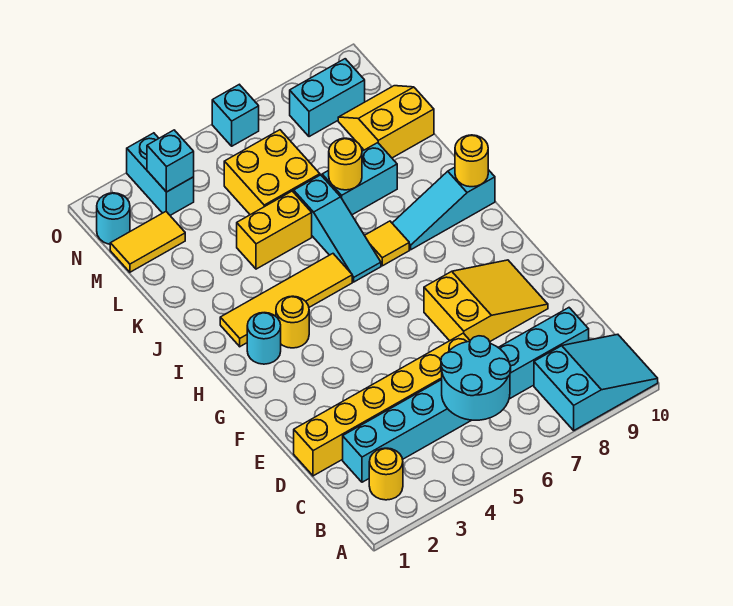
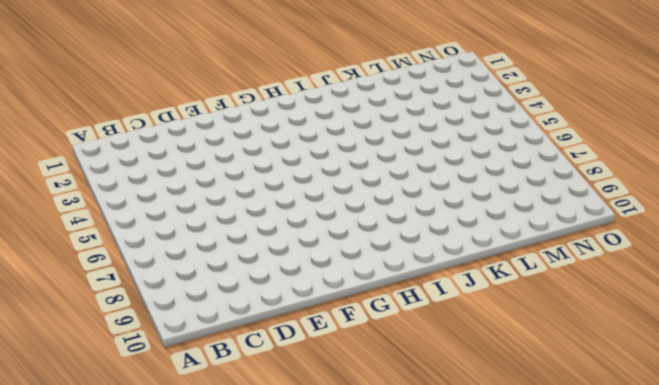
none -> cyan slope A8:B10 level 1 top 8
none -> yellow round brick B2 level 1
none -> cyan brick C2:C9 level 1

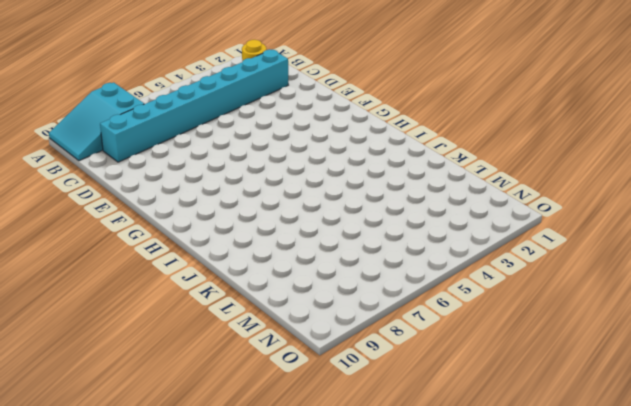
none -> yellow brick D1:D6 level 1
none -> yellow slope E7:F9 level 1 top 7
none -> cyan round brick H2 level 1

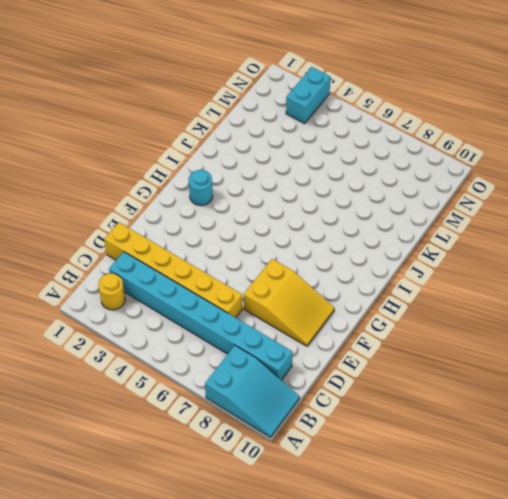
none -> yellow round brick H3 level 1
none -> yellow tile I2:I5 level 1
none -> cyan slope I6:K6 level 1 top K

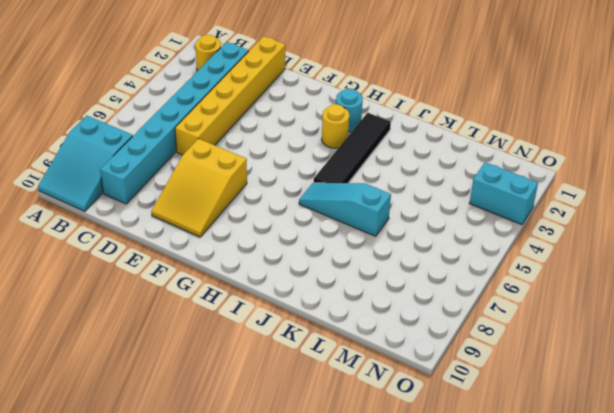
black tile I2:I5 level 1 -> yellow tile I2:I5 level 1
none -> yellow tile I7 level 1
none -> cyan slope I8:I10 level 1 top 10
none -> yellow brick K4:K5 level 1

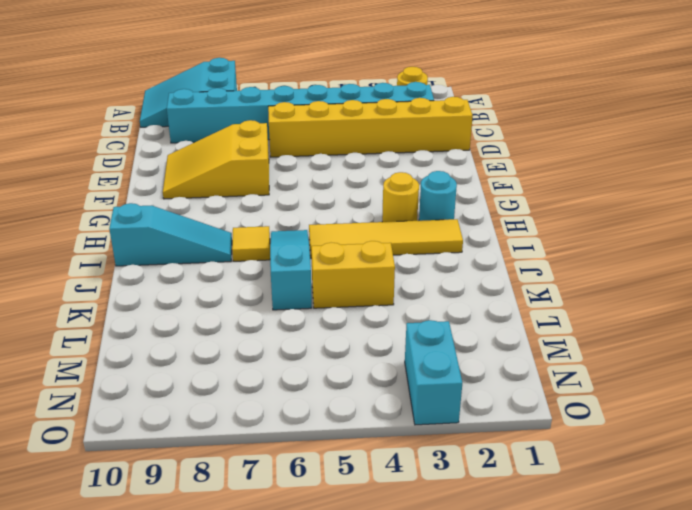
none -> cyan brick K7:K8 level 1
none -> yellow brick L5:M6 level 1
none -> yellow slope L9:M10 level 1 top L

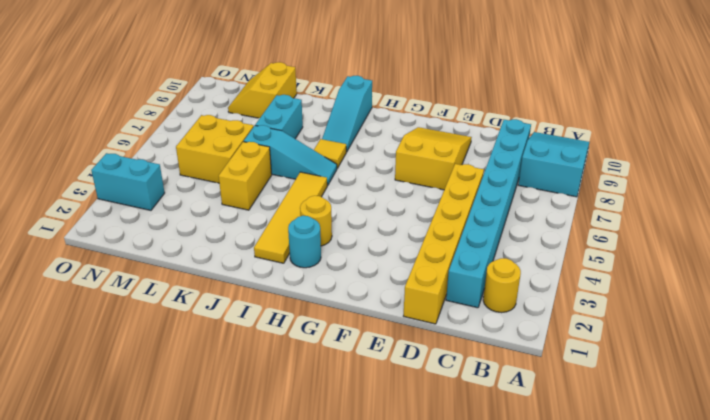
none -> yellow tile M1:M2 level 1
none -> cyan round brick N1 level 1
none -> cyan brick N8:N9 level 1

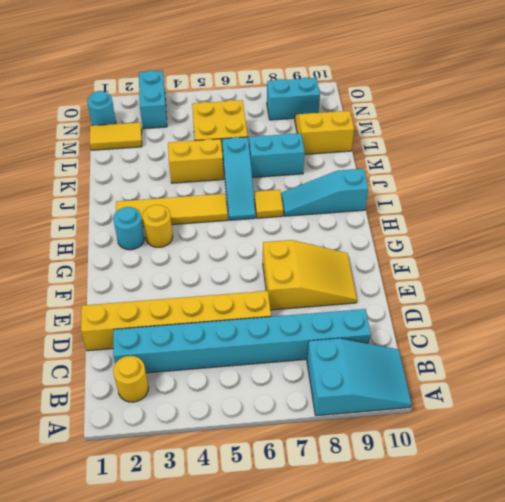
none -> cyan brick O6 level 1
none -> cyan round brick B5:C6 level 2
none -> yellow round brick I10 level 2

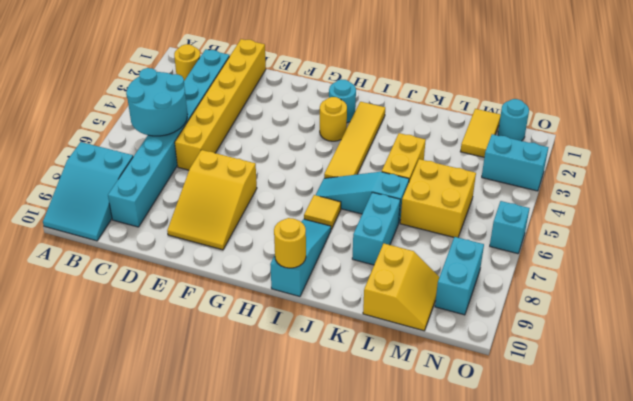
none -> yellow round brick K7 level 2
none -> cyan brick N3 level 2

